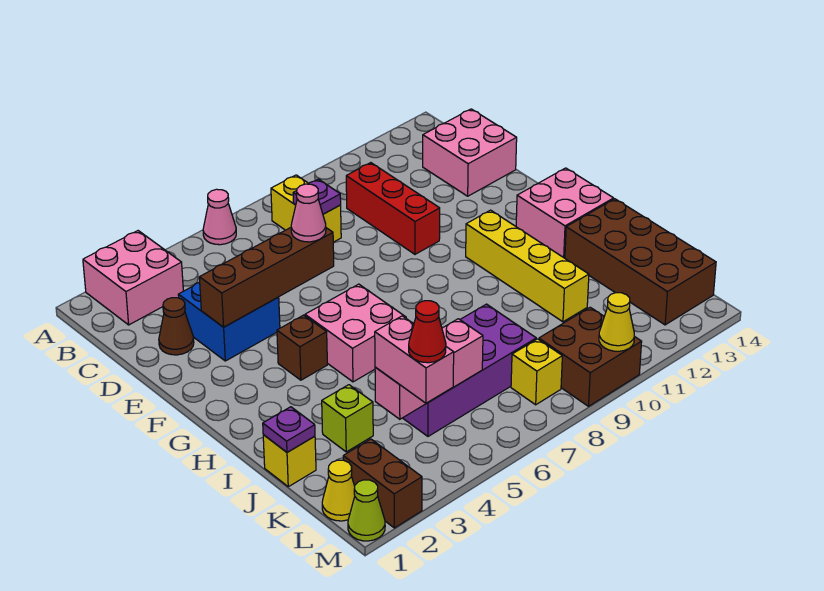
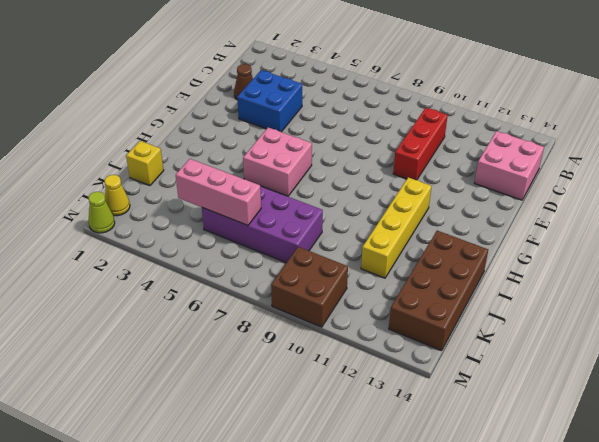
none -> pink brick A2:B3 level 1
none -> pink cone A6 level 1
none -> yellow brick B8:C8 level 1

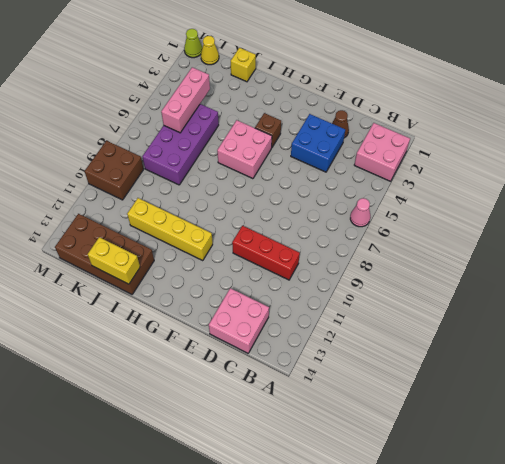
yellow brick I14:J14 level 2 -> yellow brick B8:C8 level 1
none -> pink brick G13:H14 level 1
none -> lime brick J3 level 1
none -> brown brick L2:M2 level 1

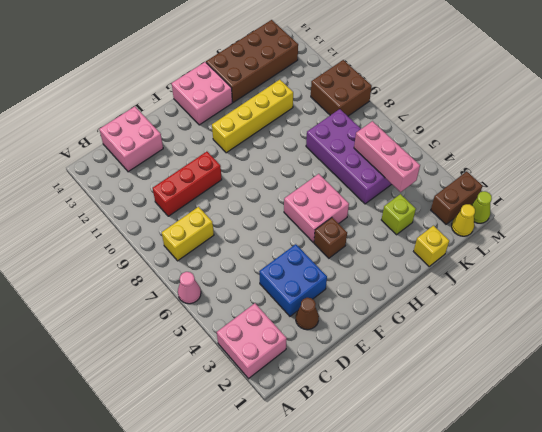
none -> yellow brick L8 level 1
none -> purple plate C8 level 2
none -> brown brick E3:E6 level 2

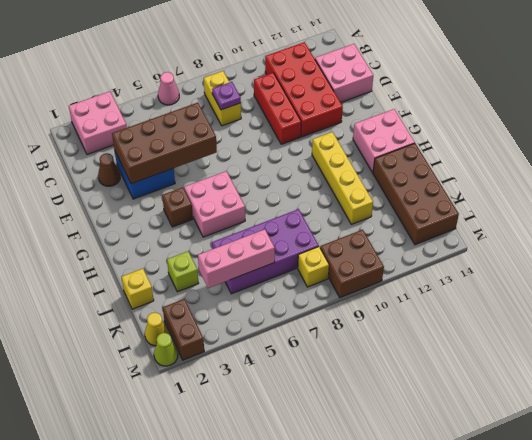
red brick B11:E12 level 1 -> none
brown brick D3:E6 level 2 -> brown brick E3:E6 level 2
none -> purple plate J1 level 2
none -> yellow cone M10 level 2
none -> pink cone E6 level 3

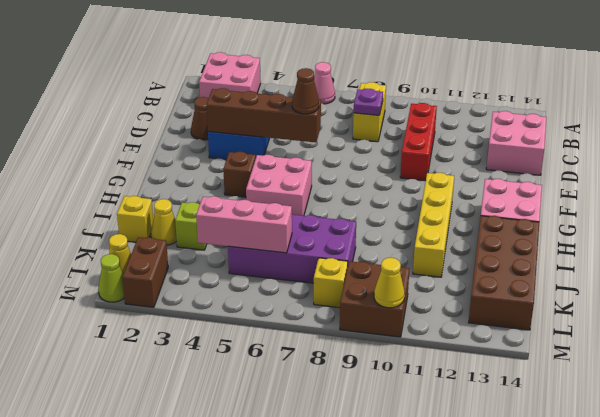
brown cone E6 level 3 -> pink cone E6 level 3
yellow cone J2 level 1 -> none
none -> purple plate J1 level 2
none -> pink brick K4:L4 level 3
none -> red cone L4 level 4

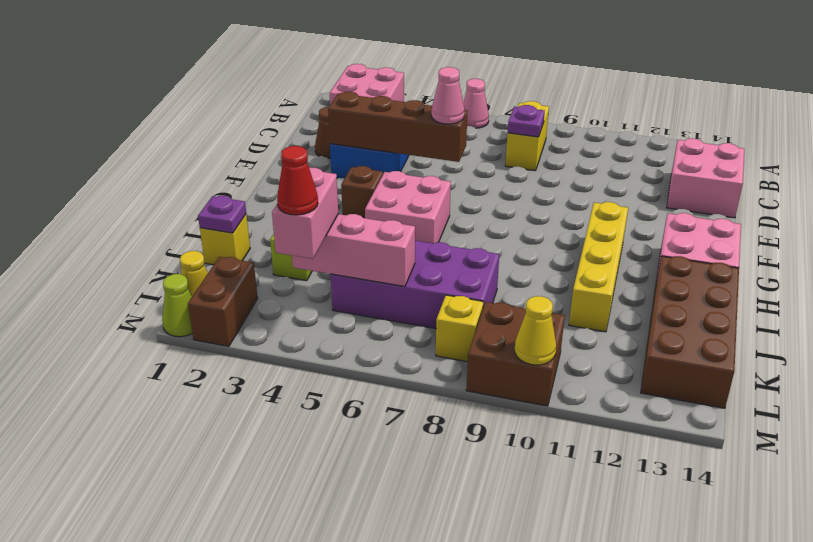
none -> red brick C10:E10 level 1

